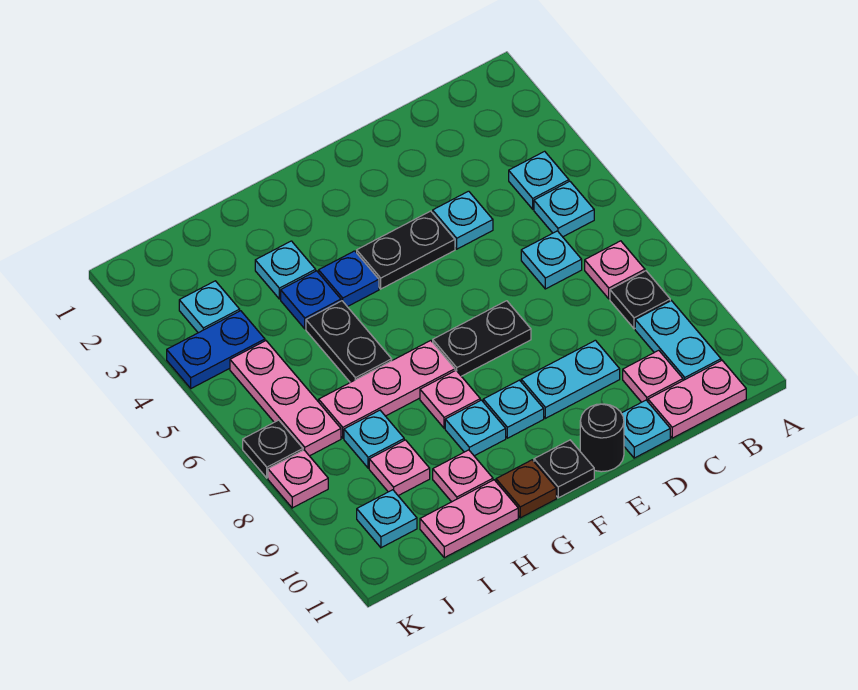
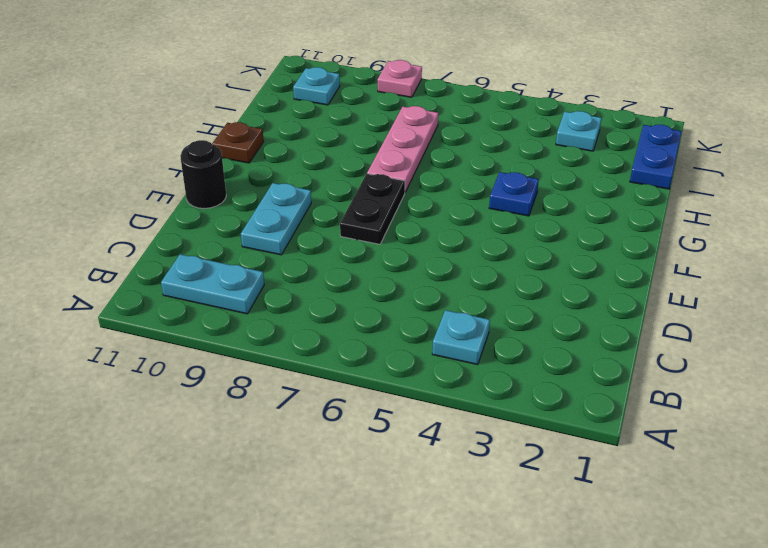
blue plate I1:J1 level 1 -> blue plate J4:K4 level 1
none -> cyan plate B5 level 1
none -> pink plate B7 level 1
none -> black plate B8 level 1
none -> pink plate B11:C11 level 1

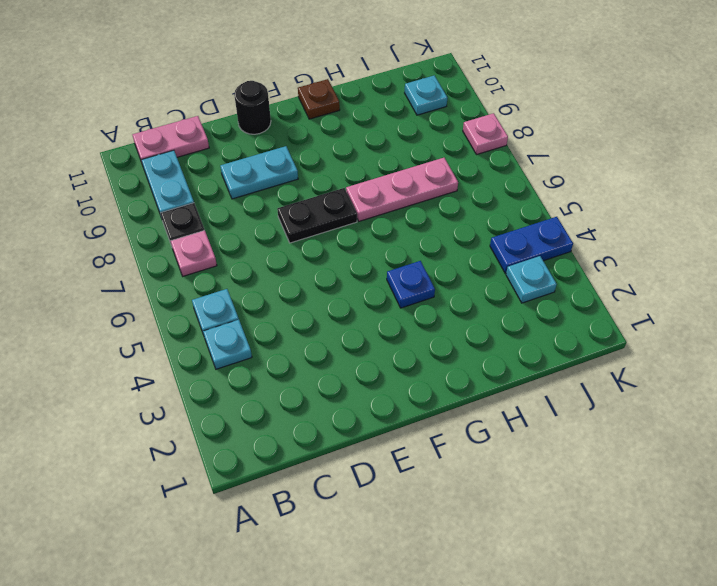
none -> cyan plate C6 level 1
none -> pink plate C10 level 1
none -> cyan plate D4 level 1
none -> cyan plate D11 level 1

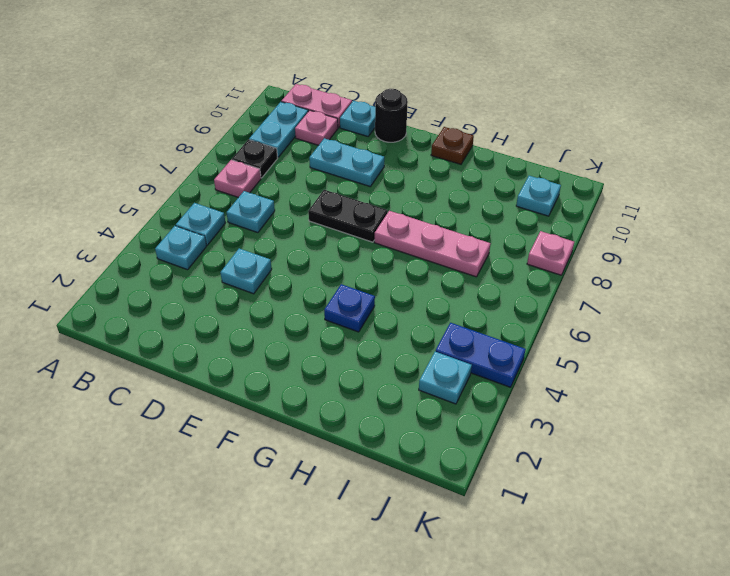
none -> black plate E4:F4 level 1
none -> cyan plate F9 level 1
none -> black plate F11 level 1
none -> pink plate G8 level 1

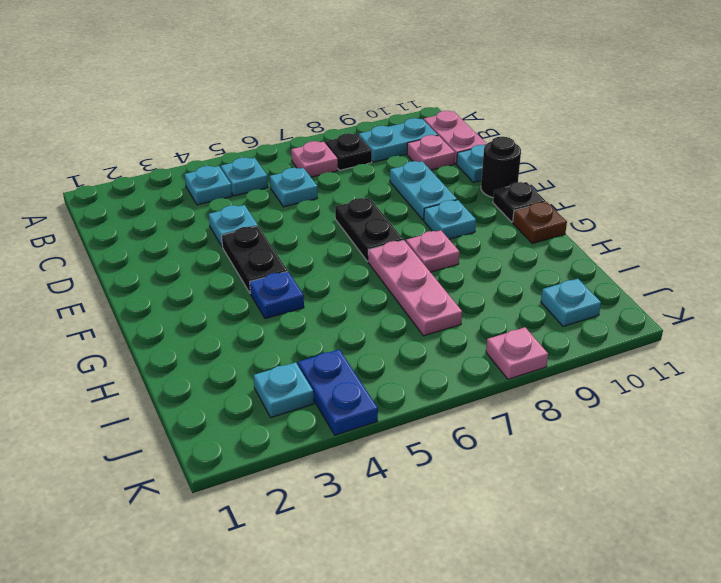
none -> cyan plate G9 level 1
none -> cyan plate H3 level 1
none -> blue plate H4 level 1
none -> black plate H5:H6 level 1

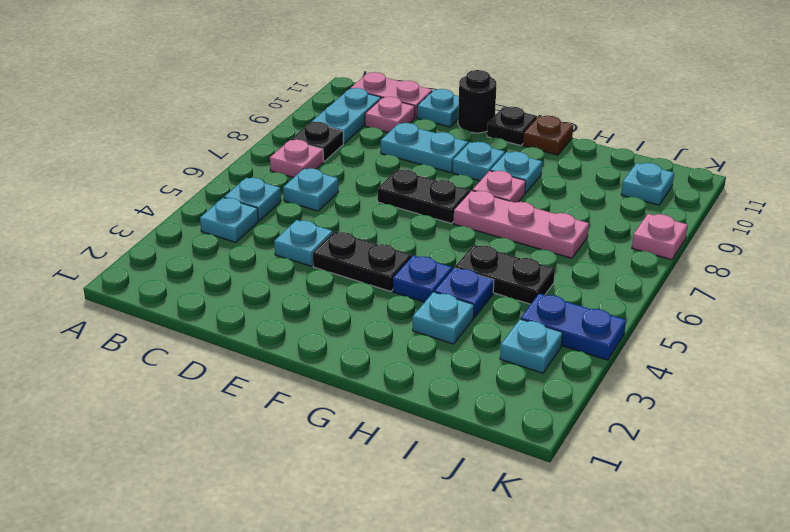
black plate H5:I5 level 1 -> black plate H5:H6 level 1
none -> pink plate H10 level 1
none -> pink plate H11:I11 level 1
none -> cyan plate I8 level 1
none -> pink plate I9 level 1

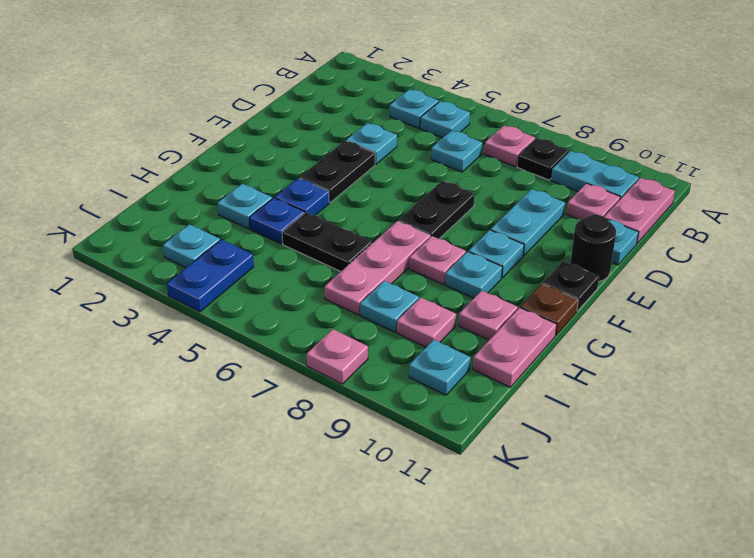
none -> pink plate J5:J7 level 1
none -> black plate K7 level 1

